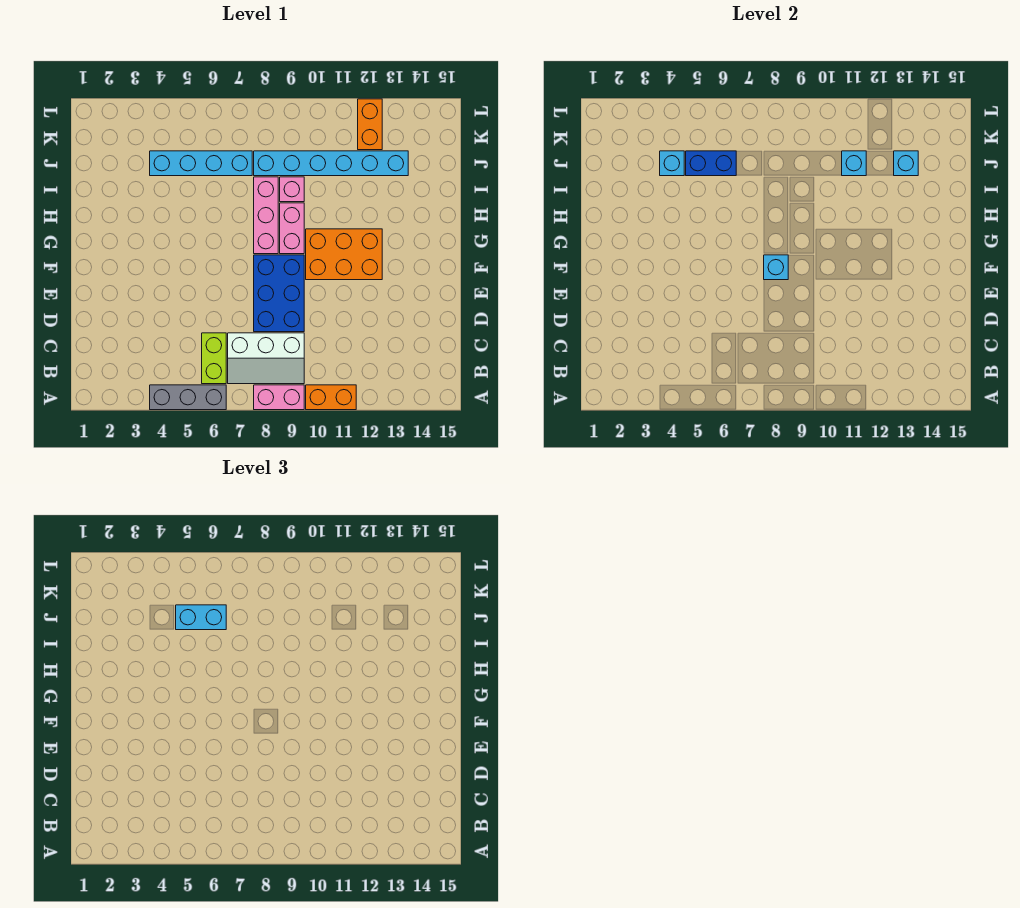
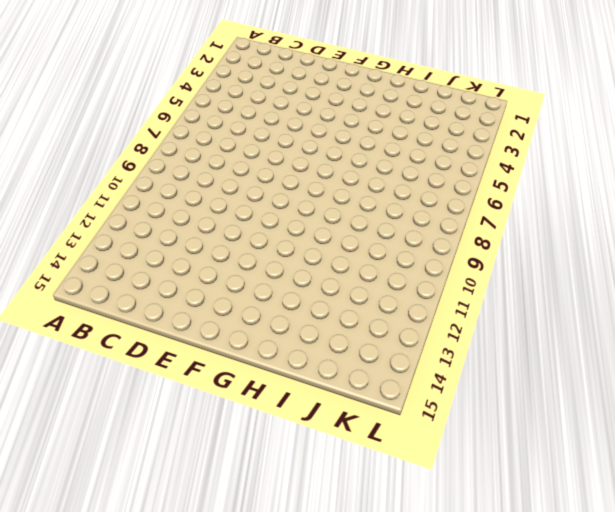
none -> grey brick A4:A6 level 1
none -> pink brick A8:A9 level 1
none -> orange brick A10:A11 level 1

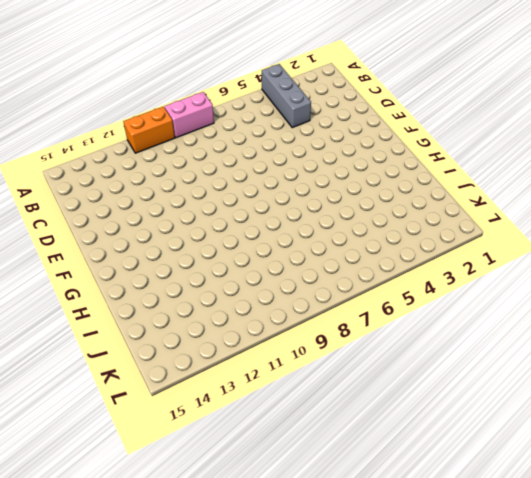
grey brick A4:C4 level 1 -> grey brick A4:A6 level 1
none -> lime brick B6:C6 level 1
none -> white slope B7:C9 level 1 top C
none -> blue brick D8:F9 level 1

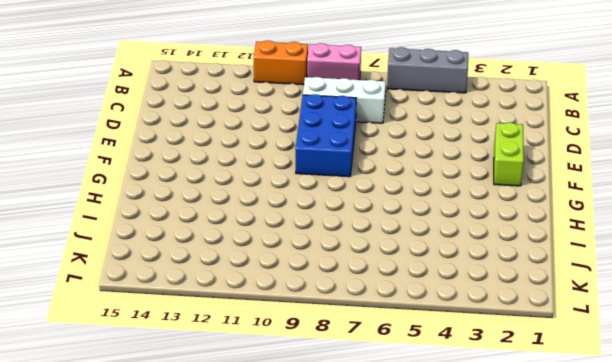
lime brick E2:F2 level 1 -> lime brick B6:C6 level 1
none -> orange brick F10:G12 level 1
none -> pink brick G8:I8 level 1
none -> pink brick G9:H9 level 1

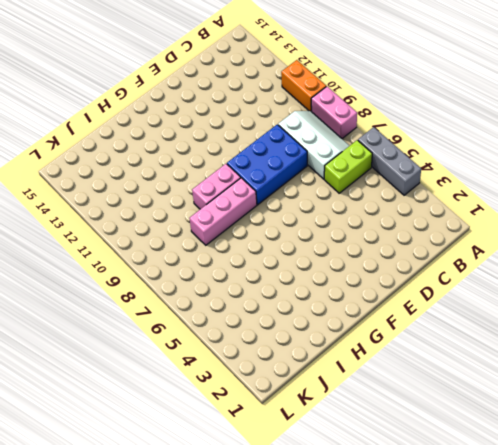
none -> orange brick F10:G12 level 1
none -> pink brick I9 level 1
none -> cyan brick J4:J7 level 1

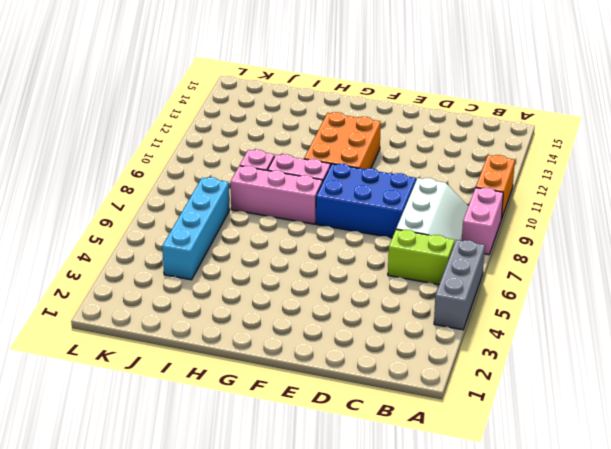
none -> cyan brick J8:J13 level 1
none -> orange brick K12:L12 level 1
none -> cyan brick F8 level 2

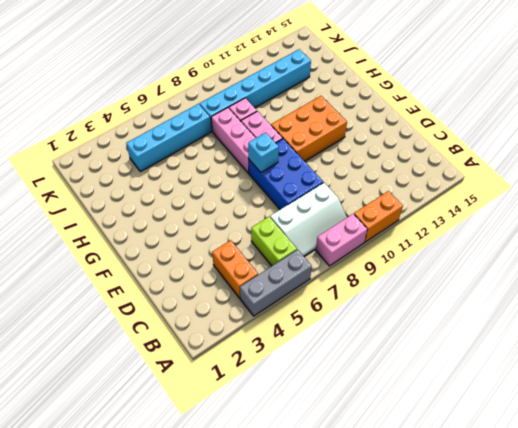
orange brick B4:C4 level 1 -> orange brick K12:L12 level 1
none -> cyan brick J4 level 2
none -> blue brick J5:J6 level 2
none -> cyan brick J11 level 2

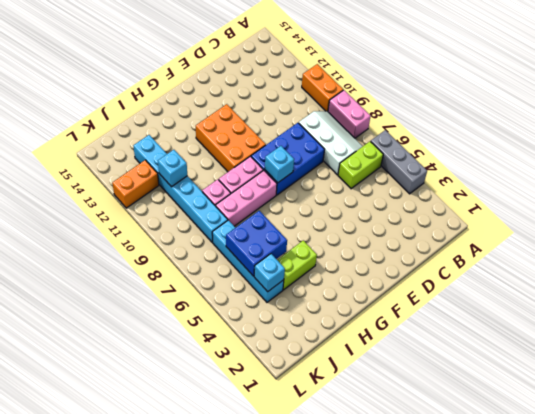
lime brick H4:I4 level 1 -> none
blue brick I5:J6 level 2 -> blue brick J5:J6 level 2
none -> cyan brick J13 level 2
none -> cyan brick J5:J6 level 3

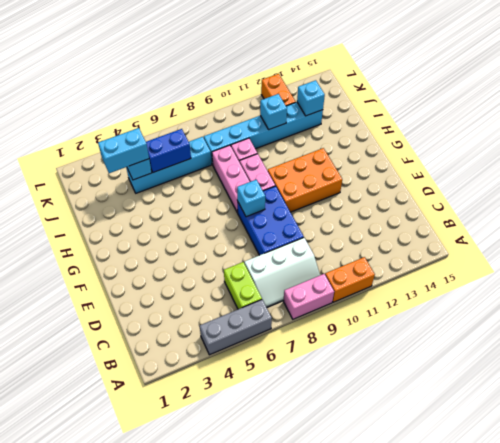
cyan brick J3:J4 level 3 -> cyan brick J5:J6 level 3

